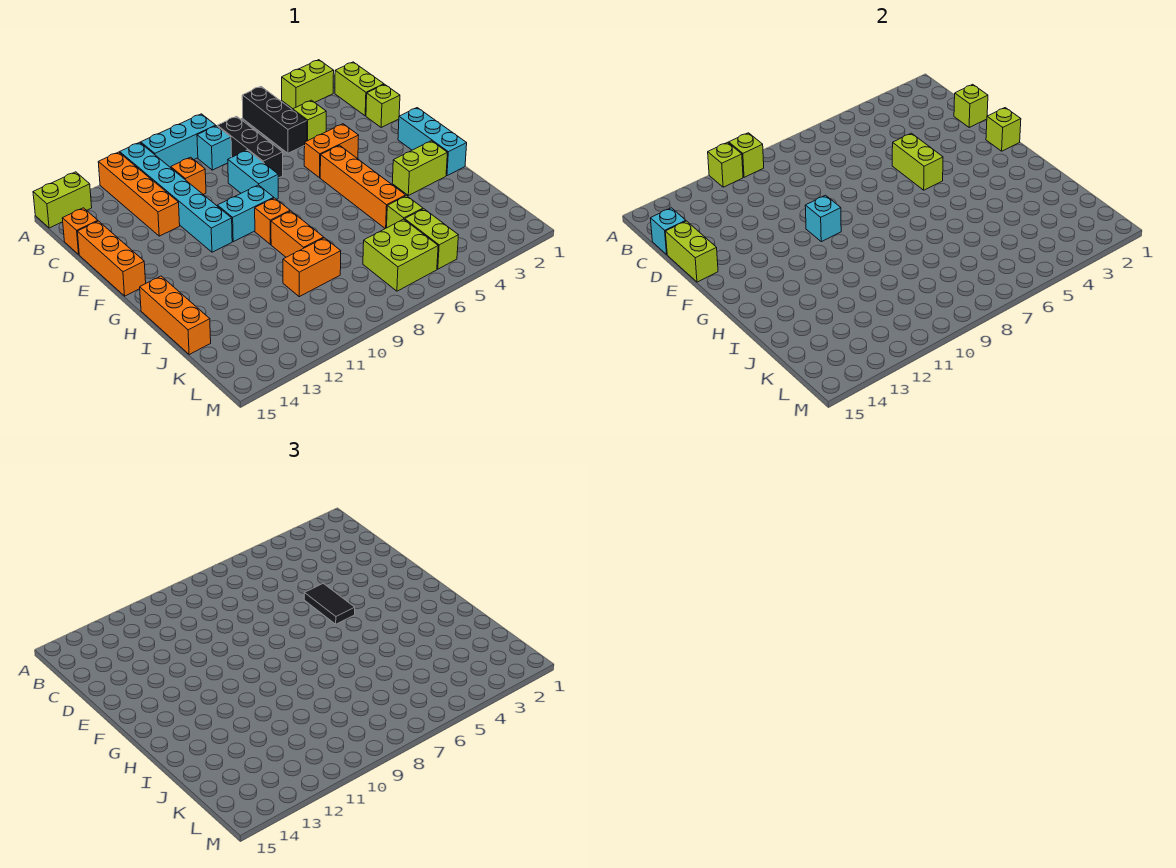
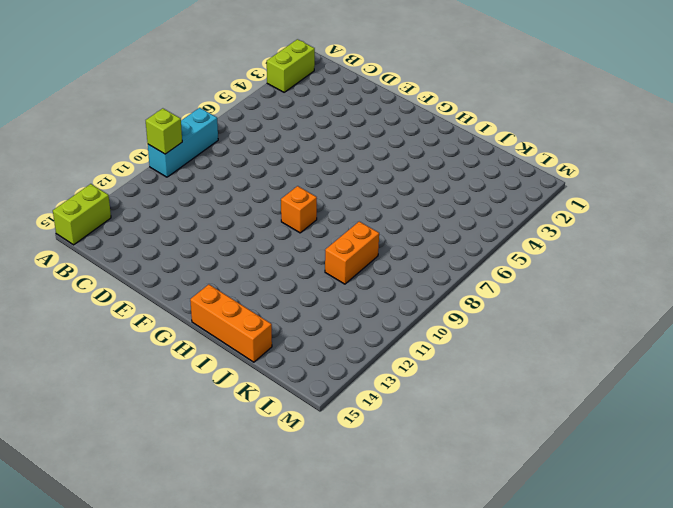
none -> black brick A5:C5 level 1
none -> cyan brick A11:F11 level 1
none -> orange brick A12:D12 level 1
none -> lime brick B1:C1 level 1

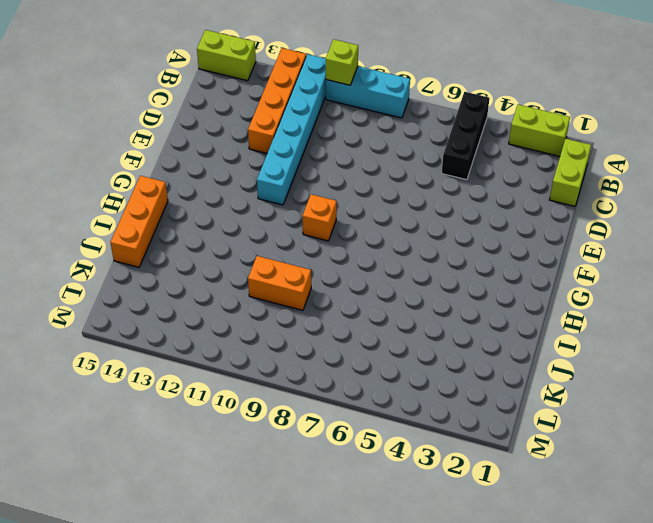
none -> black brick B7:D7 level 1
none -> cyan brick B8 level 1
none -> lime brick C4 level 1
none -> orange brick C10 level 1

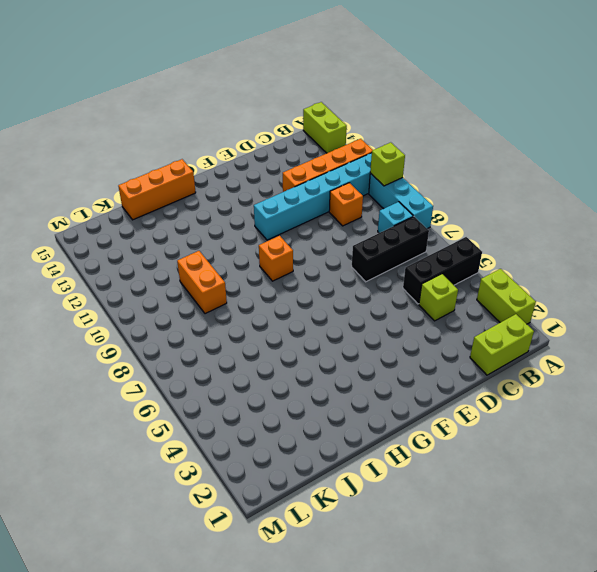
none -> orange brick C15 level 1
none -> lime brick D1 level 1
none -> cyan brick D8:E8 level 1
none -> orange brick D15:F15 level 1

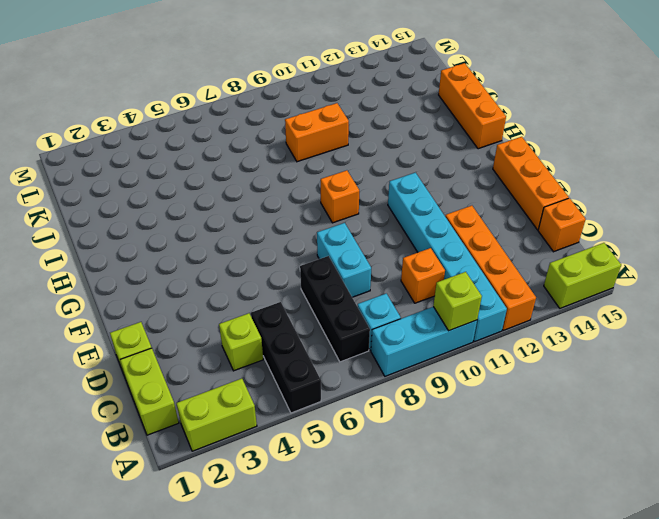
none -> orange brick E4:E5 level 1
none -> cyan brick F1:H1 level 1
none -> orange brick F5:I5 level 1
none -> cyan brick F9:F10 level 1

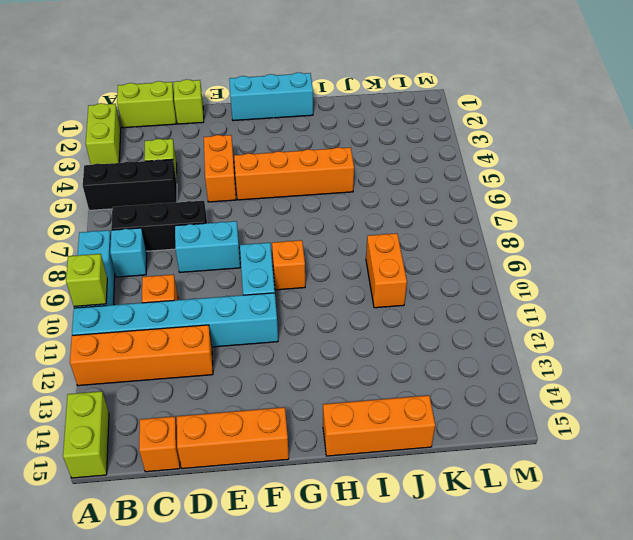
none -> lime brick H2:H3 level 1
none -> orange brick H9:I9 level 1
none -> lime brick J5 level 1
none -> lime brick K5:L5 level 1

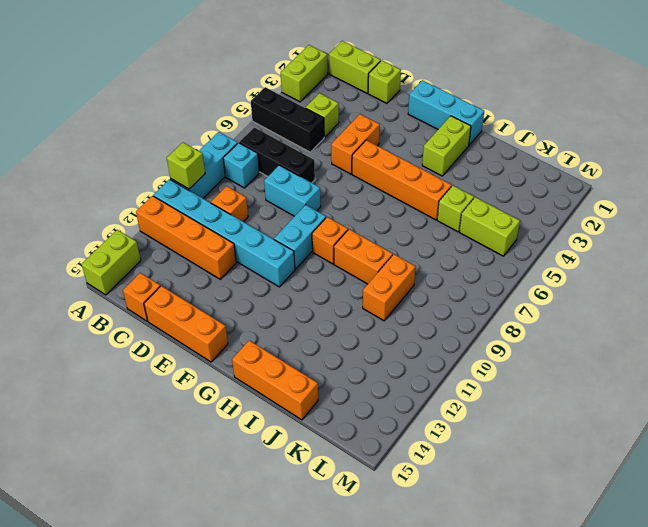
none -> lime brick K6:L7 level 1
none -> lime brick A11 level 2
none -> cyan brick C15 level 2
none -> lime brick D1 level 2

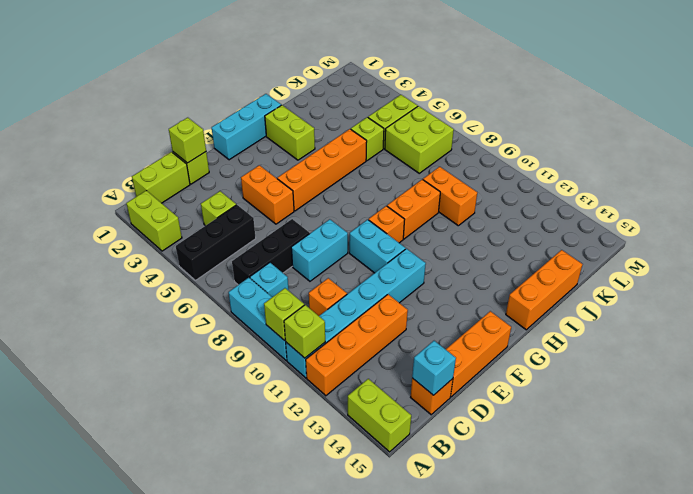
none -> lime brick D15:E15 level 2
none -> lime brick E5:F5 level 2
none -> lime brick F1 level 2
none -> cyan brick F10 level 2

